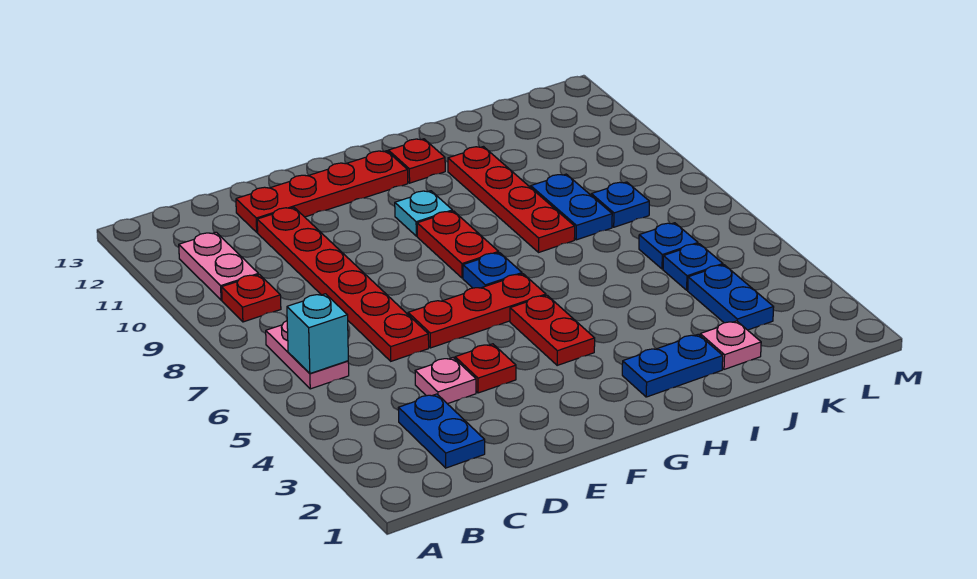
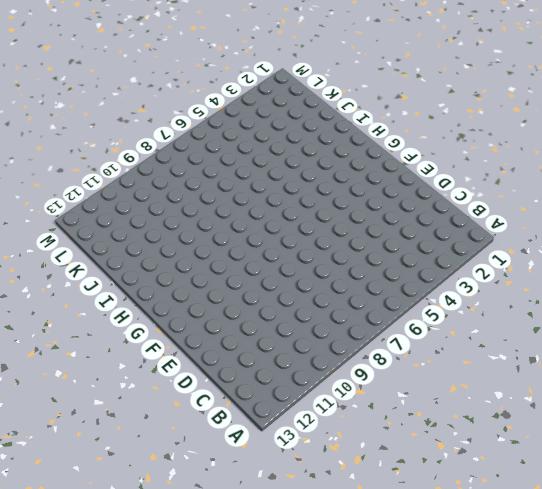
none -> pink plate B6:B7 level 1
none -> red plate B9 level 1
none -> pink plate B10:B11 level 1

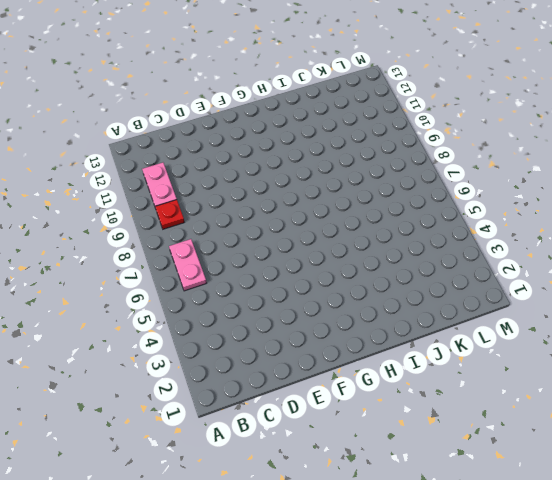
none -> blue plate C2:C3 level 1
none -> pink plate D4 level 1
none -> red plate D6:D11 level 1

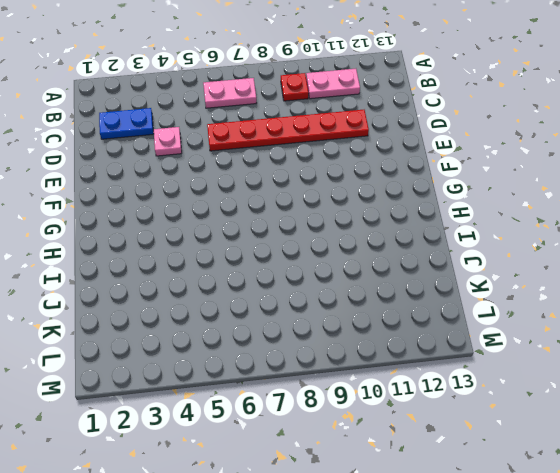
none -> red plate D12:G12 level 1
none -> red plate E4 level 1
none -> red plate E6:G6 level 1

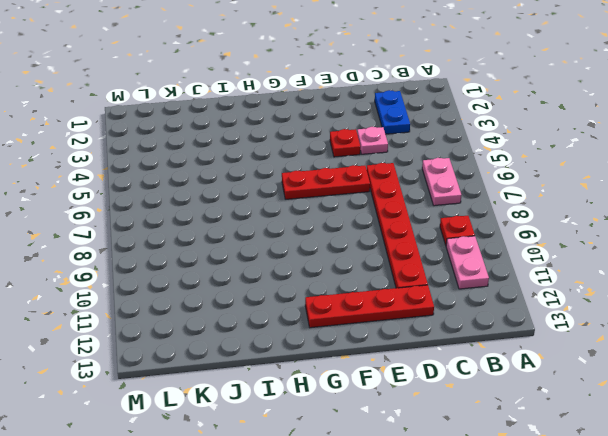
none -> red plate G4:G5 level 1
none -> blue plate G7 level 1
none -> red plate G8:G9 level 1

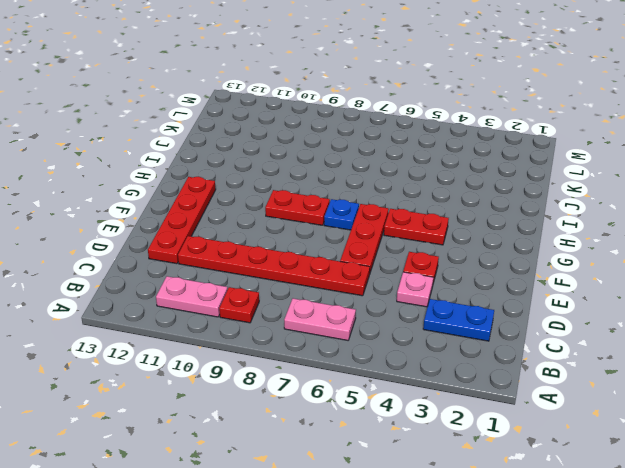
none -> cyan plate G10 level 1
none -> blue plate H2:I2 level 1
none -> red plate H12 level 1

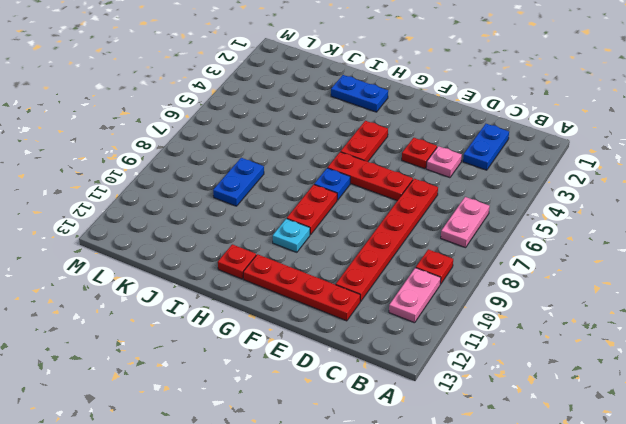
none -> red plate I8:I11 level 1
none -> pink plate J2 level 1
none -> blue plate K3:K4 level 1

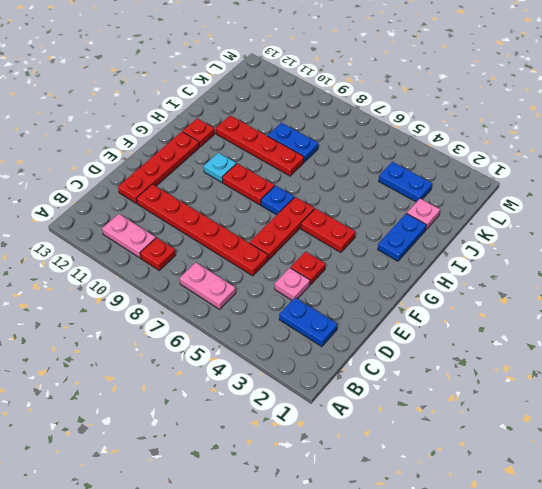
none -> blue plate K5 level 1
none -> blue plate K6 level 1
none -> blue plate K8 level 1

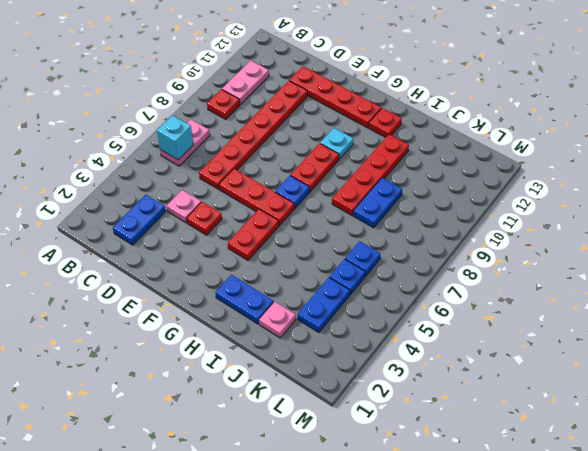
none -> blue plate K8 level 1

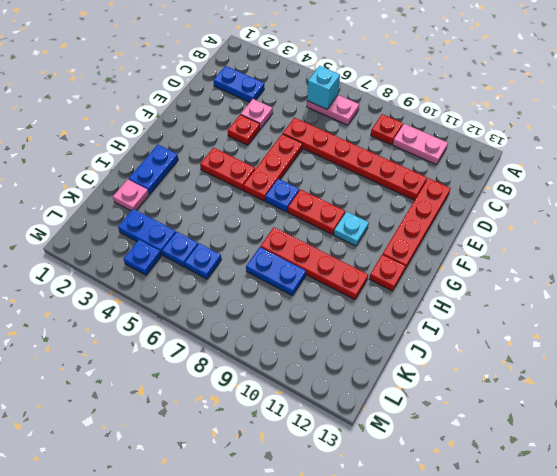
blue plate L4 level 1 -> blue plate K8 level 1

